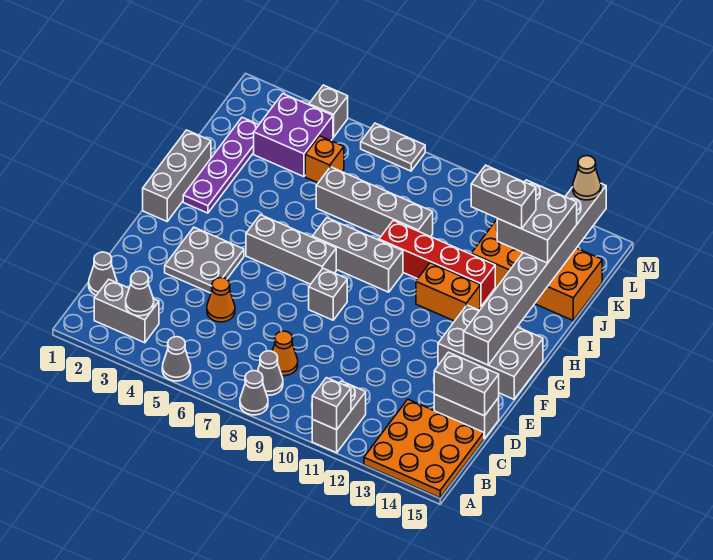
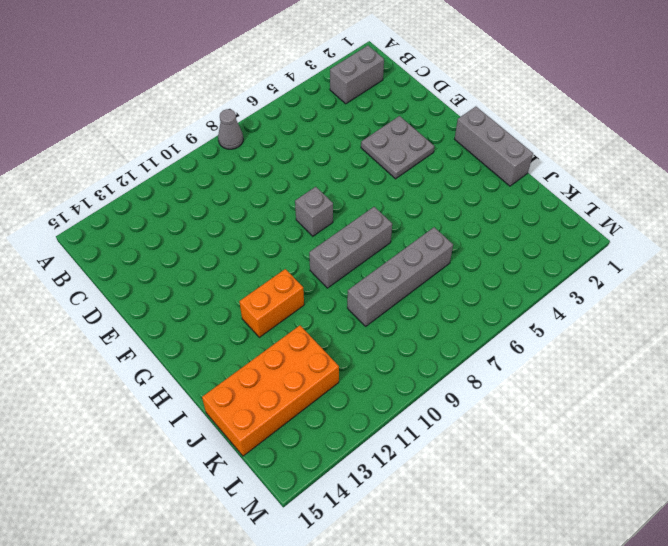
none -> grey cone A5 level 1
none -> grey brick A11:B11 level 1
none -> orange plate A13:C15 level 1
none -> grey cone B8 level 1

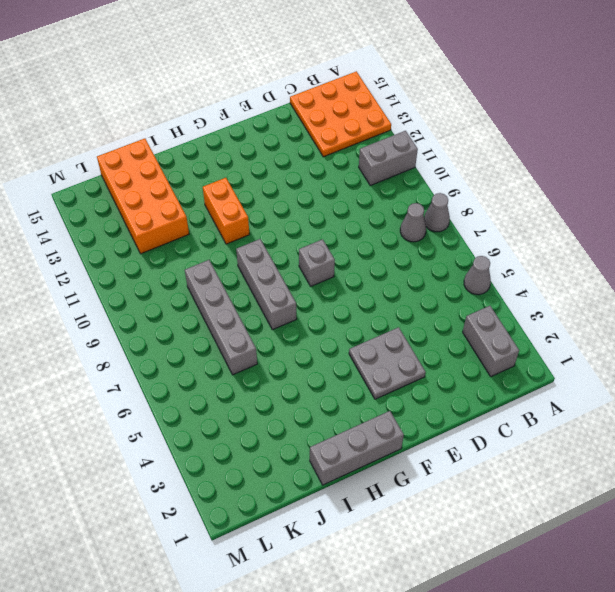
none -> grey cone C1 level 1
none -> orange cone C8 level 1
none -> orange cone D5 level 1
none -> grey brick D14:D15 level 1

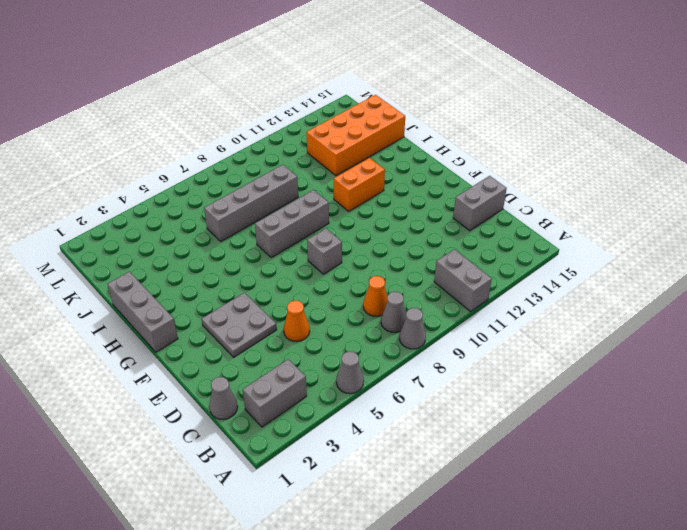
none -> orange plate A13:C15 level 1
none -> grey brick F13:G15 level 1
none -> grey brick G5:G7 level 1
none -> purple plate H2:K2 level 1

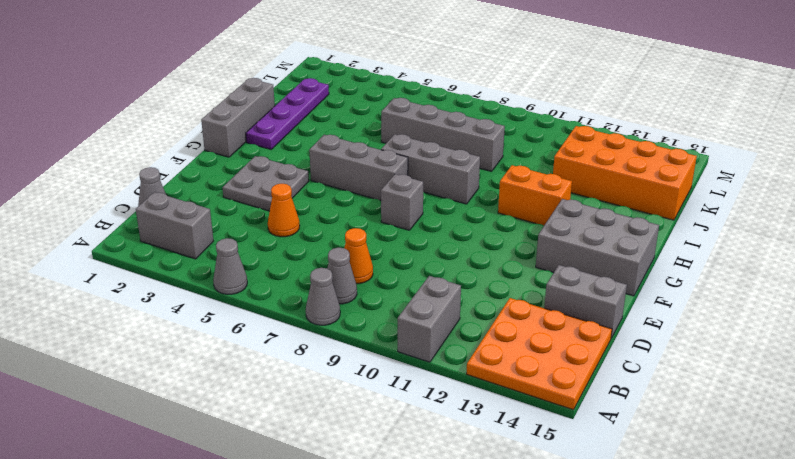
none -> red brick I9:I12 level 1
none -> purple brick K3:L4 level 1
none -> orange brick K5 level 1
none -> grey brick M4 level 1

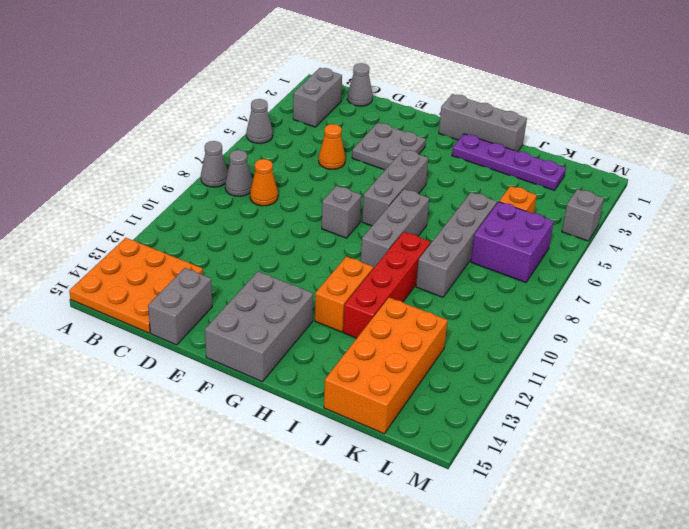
purple brick K6:L7 level 1 -> purple brick K3:L4 level 1
none -> grey brick A11:B11 level 1
none -> grey plate M6:M7 level 1
none -> grey brick A11 level 2
none -> grey cone B3 level 2

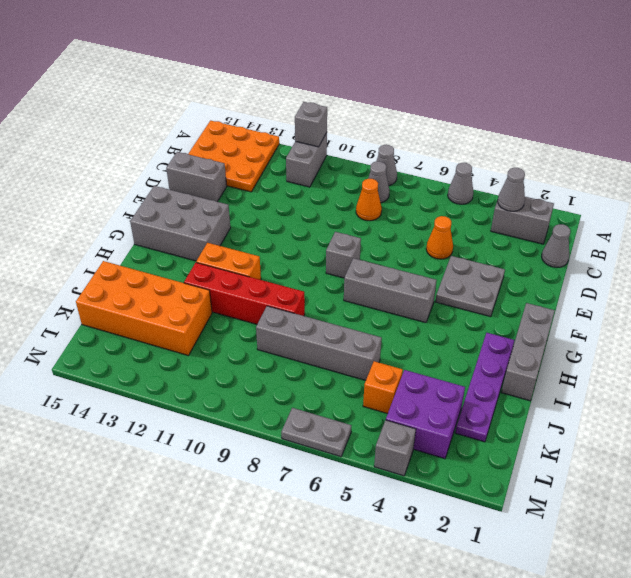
none -> grey brick H7:H9 level 1
none -> grey brick D14:D15 level 2
none -> grey brick F14:M14 level 2
none -> grey brick J13:K14 level 3

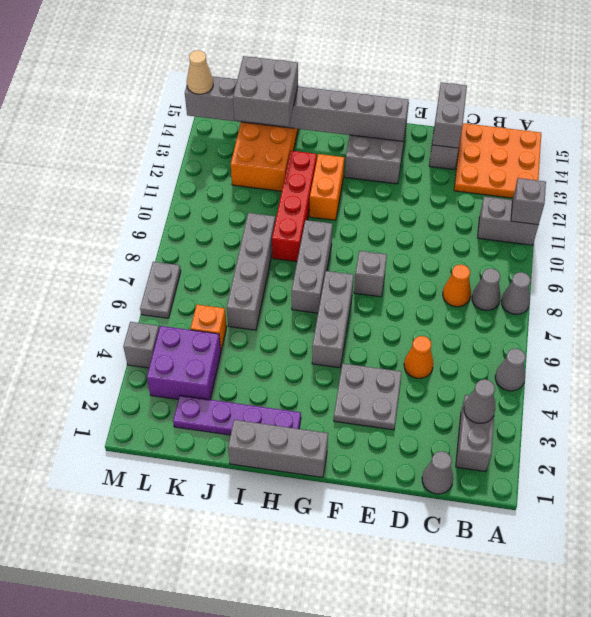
none -> grey brick J12:J13 level 4

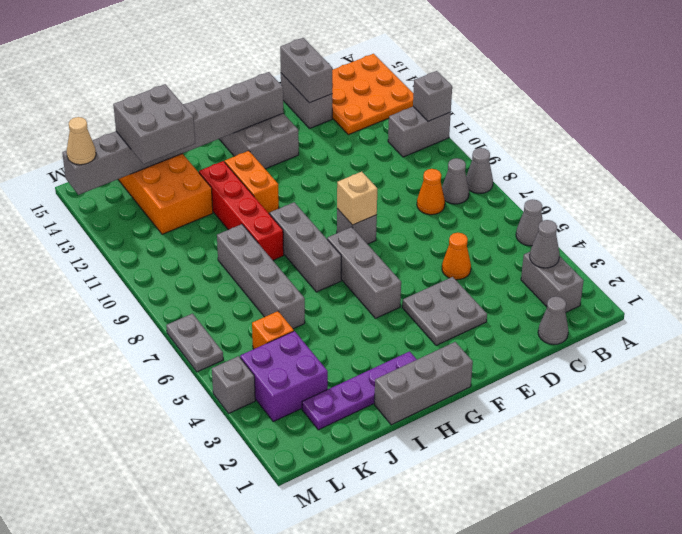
tan brick F8 level 2 -> none
none -> grey brick J12:J13 level 4

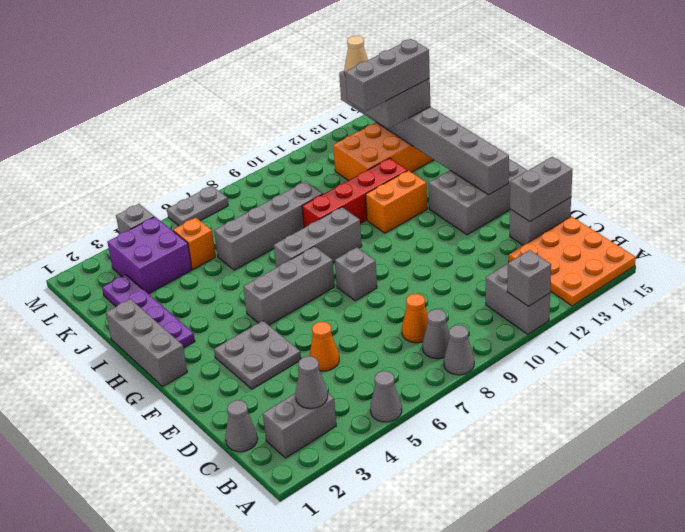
grey brick J12:J14 level 4 -> grey brick J12:J13 level 4

